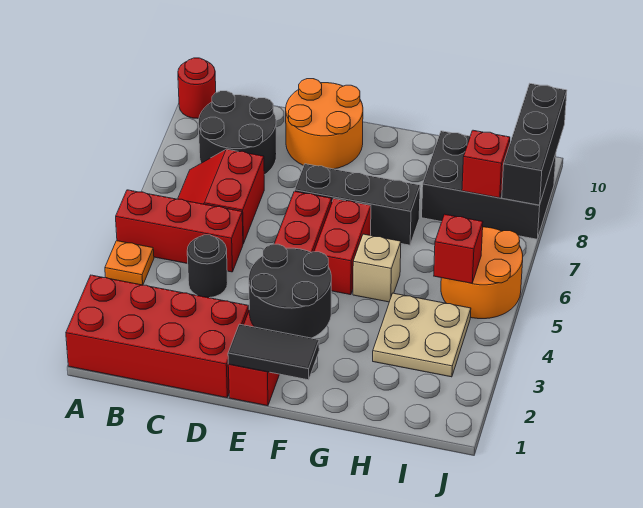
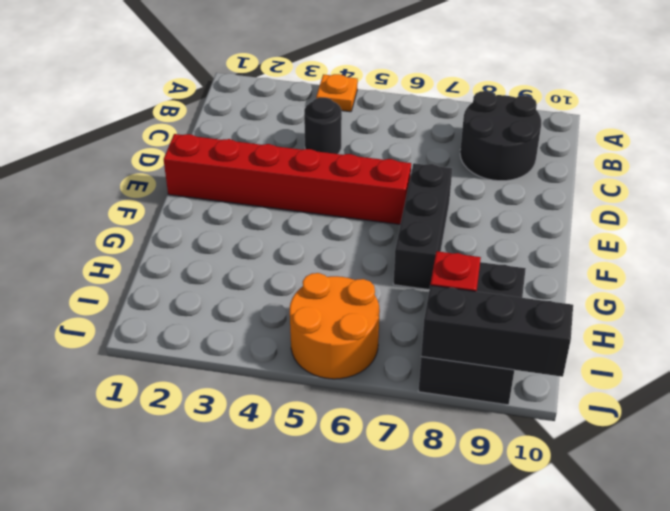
none -> red brick A1:D2 level 1
none -> red brick A5:C5 level 1
none -> red round brick A10 level 1

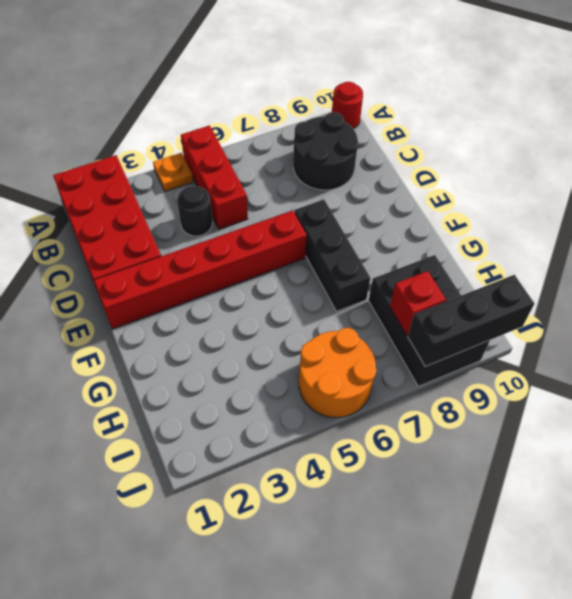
none -> red slope B6:C7 level 1 top C
none -> orange round brick D9:E10 level 1
none -> red brick F5:F6 level 1

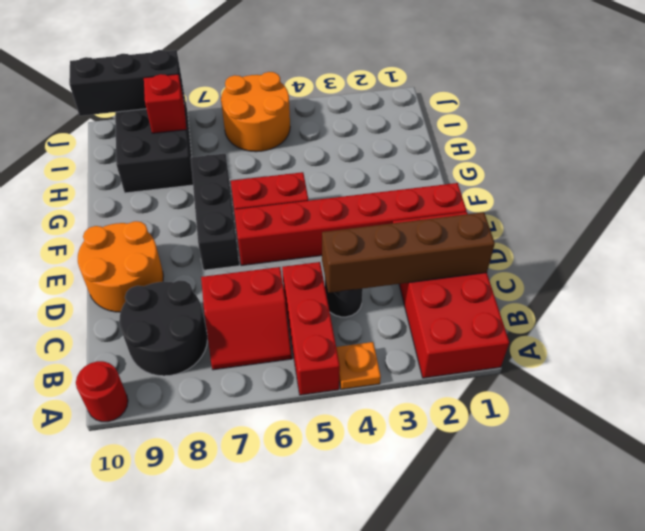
brown brick C1:C4 level 2 -> none
none -> tan brick G5 level 1
none -> tan plate H3:I4 level 1
none -> black tile E1:F1 level 2

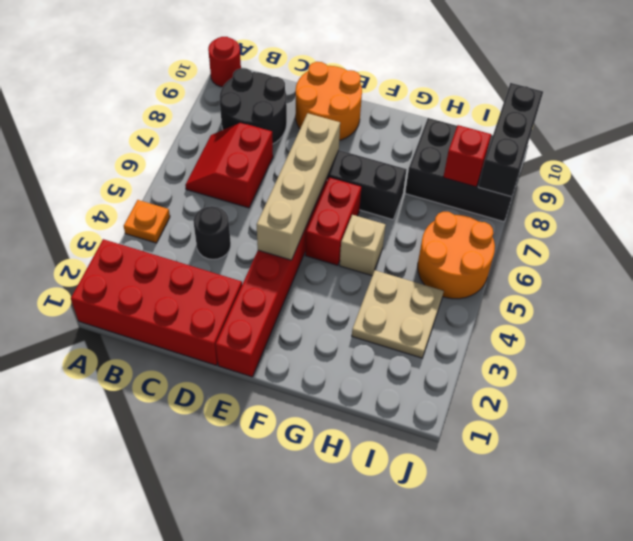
tan brick E4:E7 level 2 -> none
none -> red brick A5:C5 level 1
none -> black tile E1:F1 level 2
none -> black round brick E2:F3 level 2

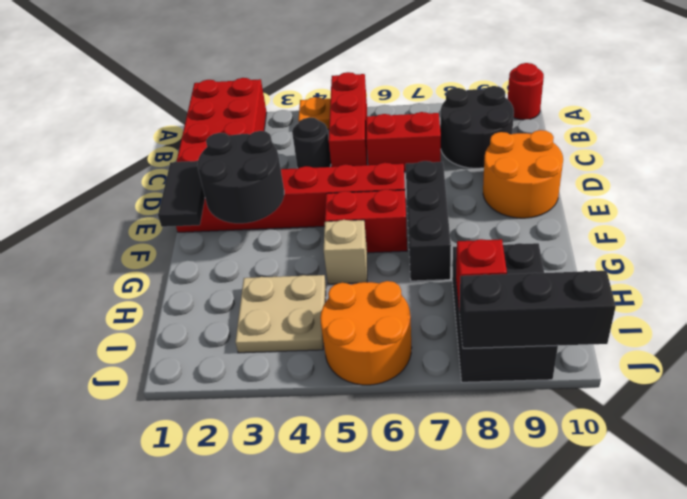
none -> red brick I5 level 2

